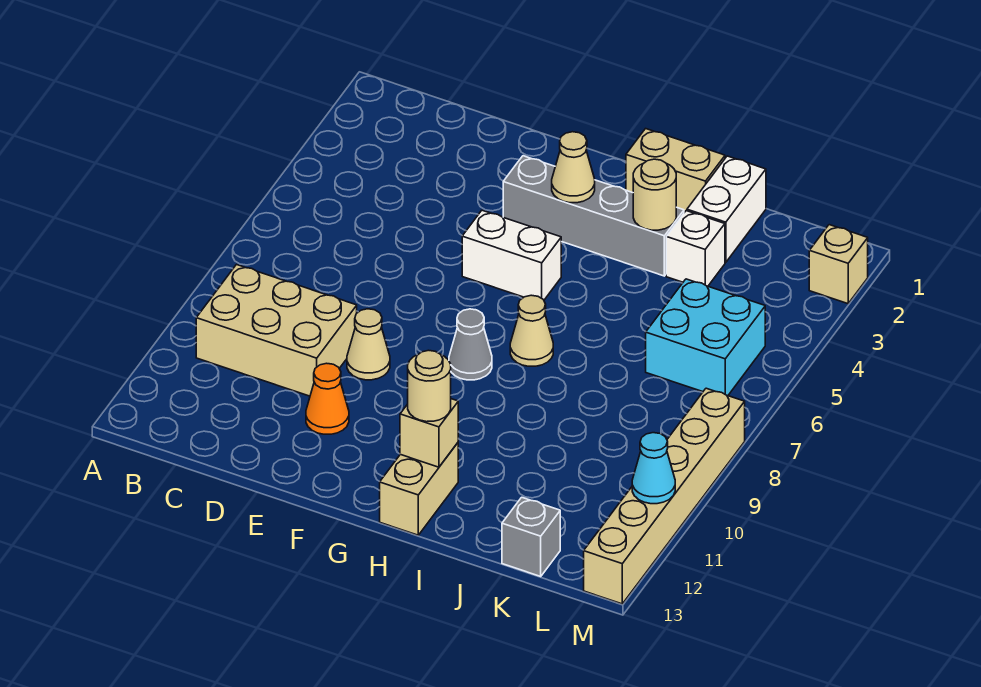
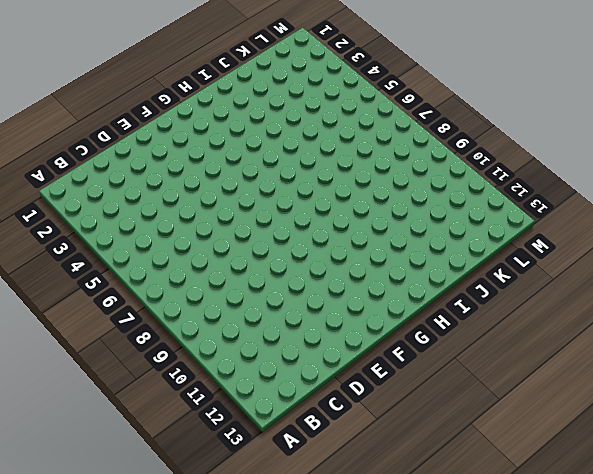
none -> tan brick B9:D10 level 1
none -> tan cone E9 level 1
none -> orange cone E11 level 1

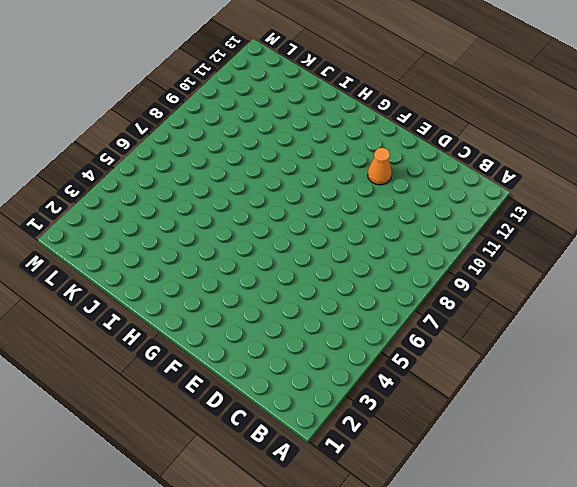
none -> tan brick B9:D10 level 1
none -> tan cone E9 level 1
none -> grey brick F3:I3 level 1

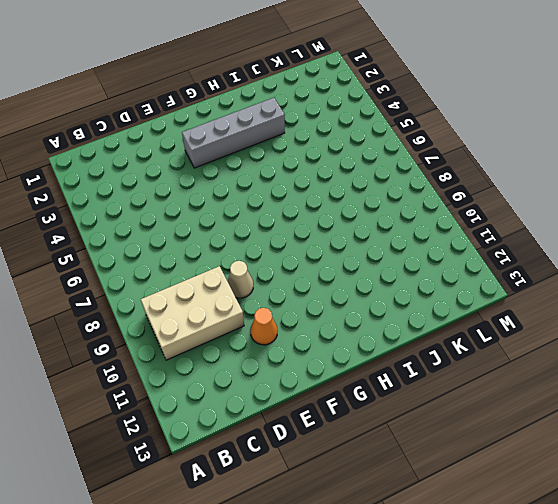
none -> white brick F5:G5 level 1
none -> grey cone G8 level 1
none -> tan brick H1:I1 level 1

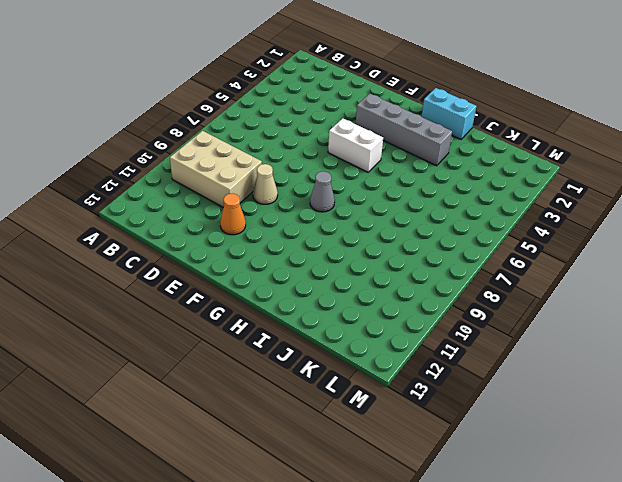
cyan brick H1:I1 level 1 -> tan brick H1:I1 level 1
none -> tan cone H7 level 1
none -> tan brick H12:H13 level 1
none -> white brick J1:J2 level 1

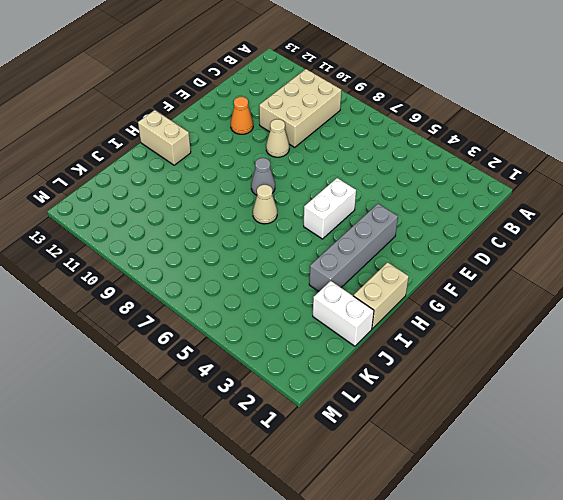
none -> white brick J3 level 1
none -> cyan brick K5:L6 level 1
none -> grey brick K13 level 1

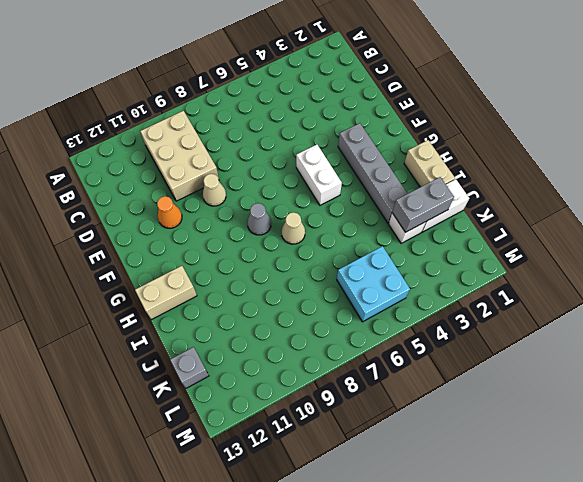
grey brick J2:J3 level 2 -> none
none -> tan brick M2 level 1
none -> tan brick M8:M13 level 1
none -> tan cone G3 level 2

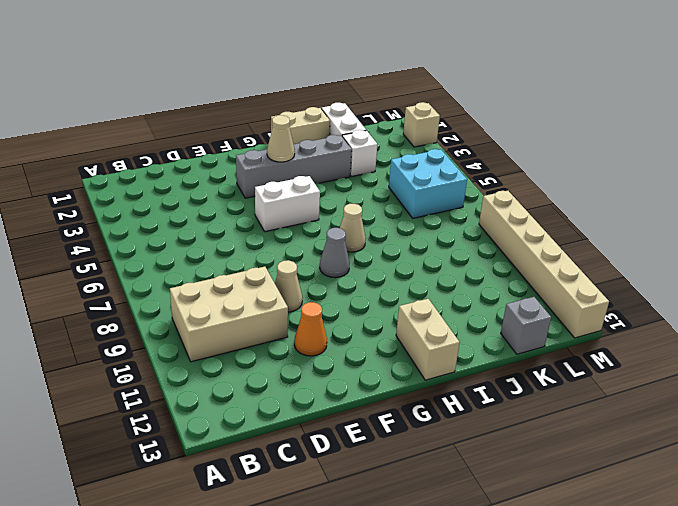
none -> tan brick H12 level 2
none -> tan round brick I3 level 2
none -> cyan cone M11 level 2

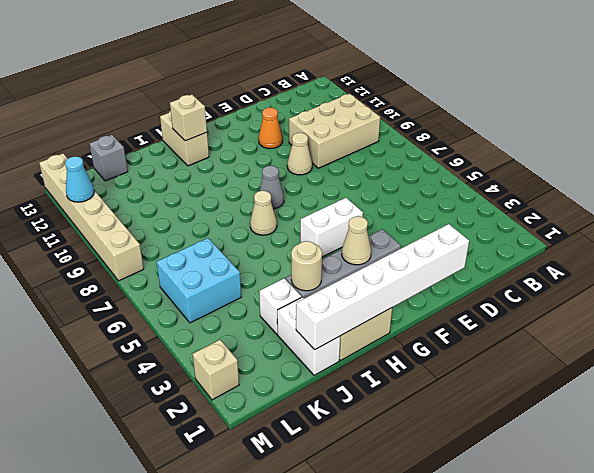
white brick E1:J1 level 2 -> none
none -> tan round brick H12 level 3

